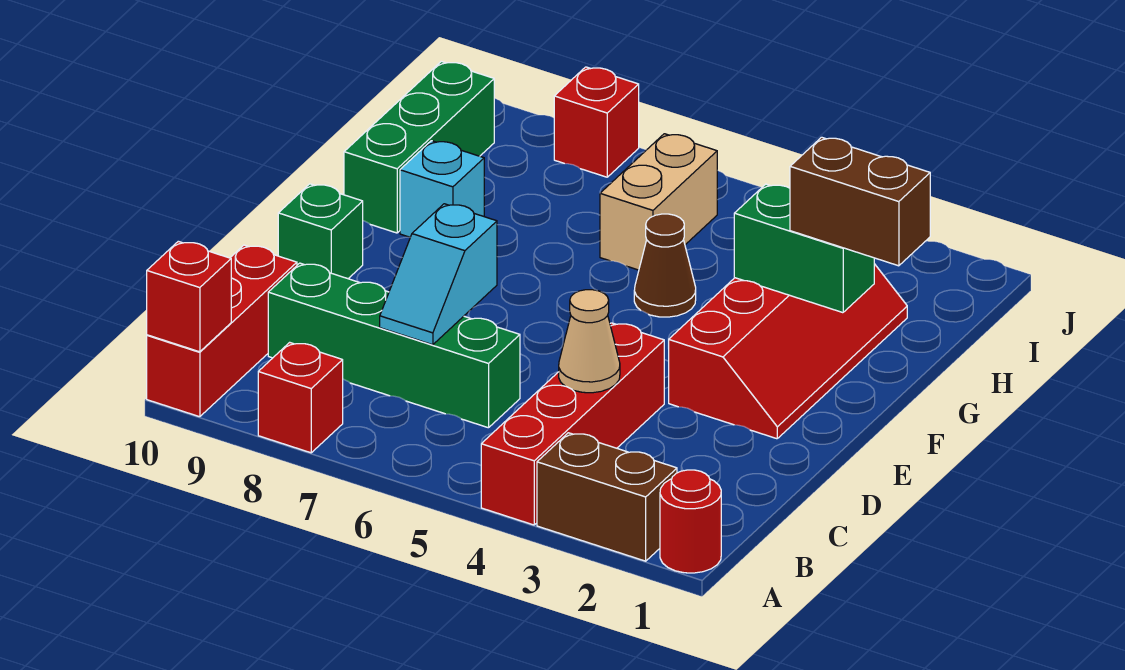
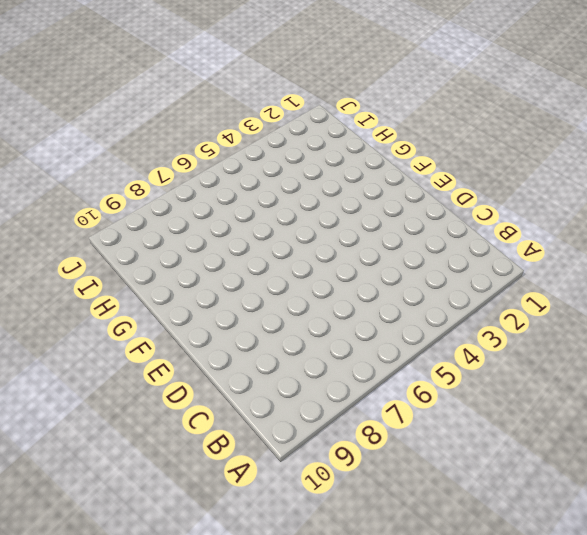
none -> red round brick A1 level 1
none -> brown brick A2:A3 level 1
none -> red brick A4:D4 level 1

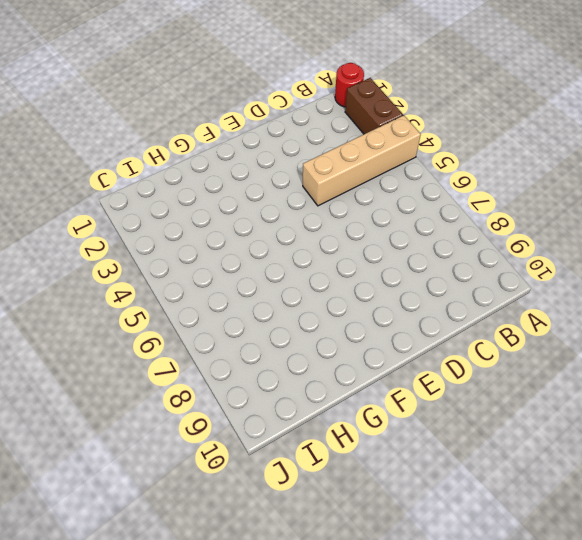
tan brick A4:D4 level 1 -> red brick A4:D4 level 1
none -> red brick A8 level 1
none -> red brick A10:C10 level 1
none -> green brick C6:C9 level 1

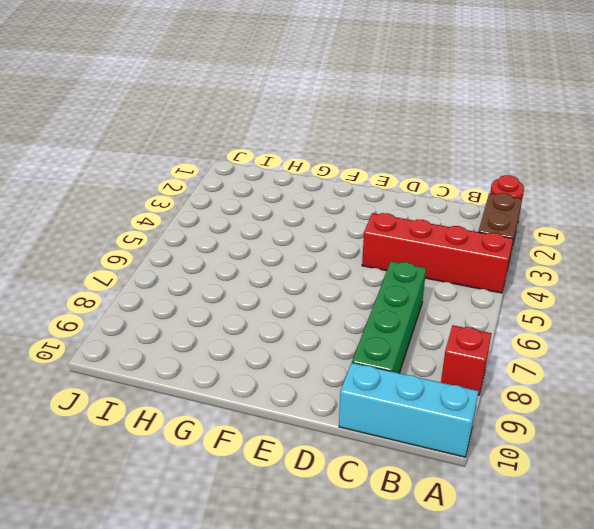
cyan brick A10:C10 level 1 -> red brick A10:C10 level 1
none -> red slope E2:H3 level 1 top 3
none -> green brick E10 level 1
none -> brown cone G5 level 1

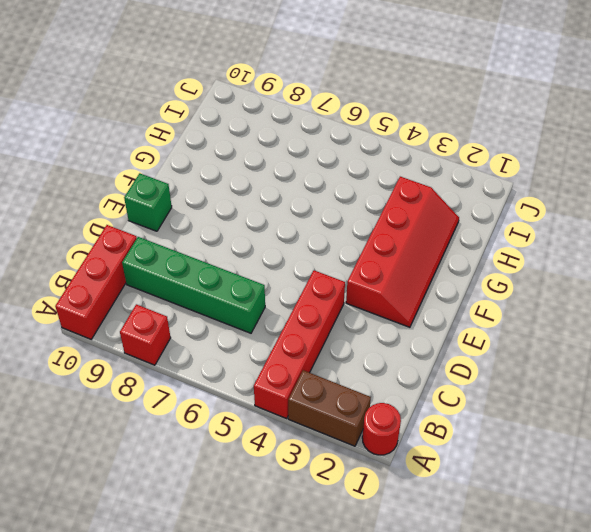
none -> brown cone G5 level 1
none -> cyan brick G9 level 1
none -> green brick G10:I10 level 1

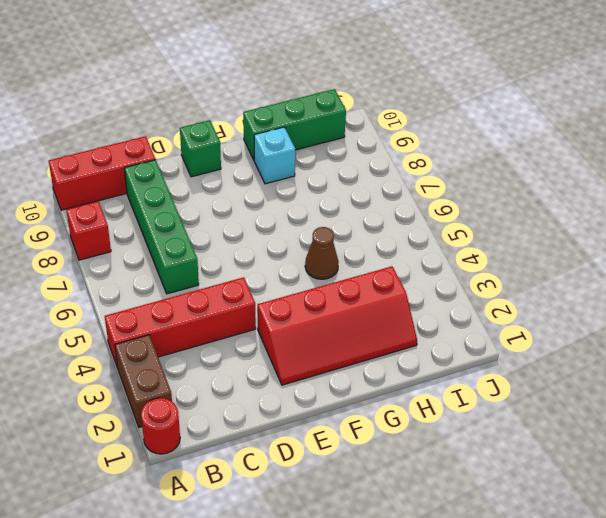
none -> tan brick H6:I6 level 1
none -> red brick J8 level 1
none -> red brick A10 level 2

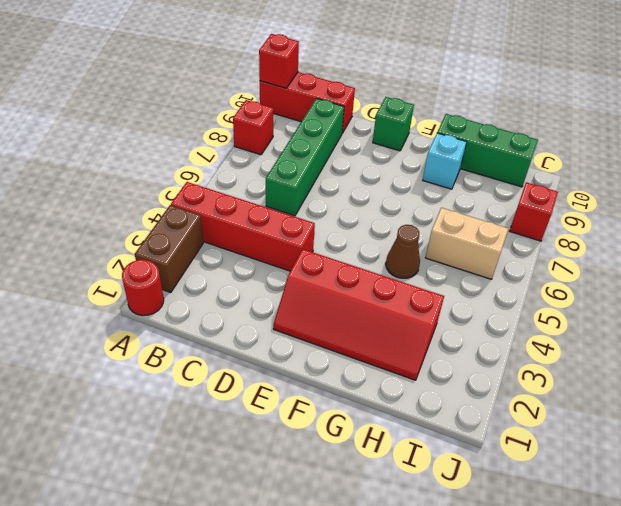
none -> tan cone C4 level 2
none -> cyan slope C7:D7 level 2 top D
none -> green brick G2:G3 level 2

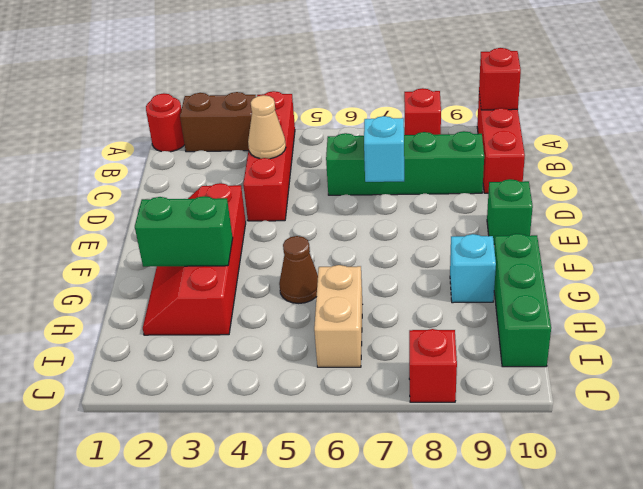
none -> brown brick G1:G2 level 3

